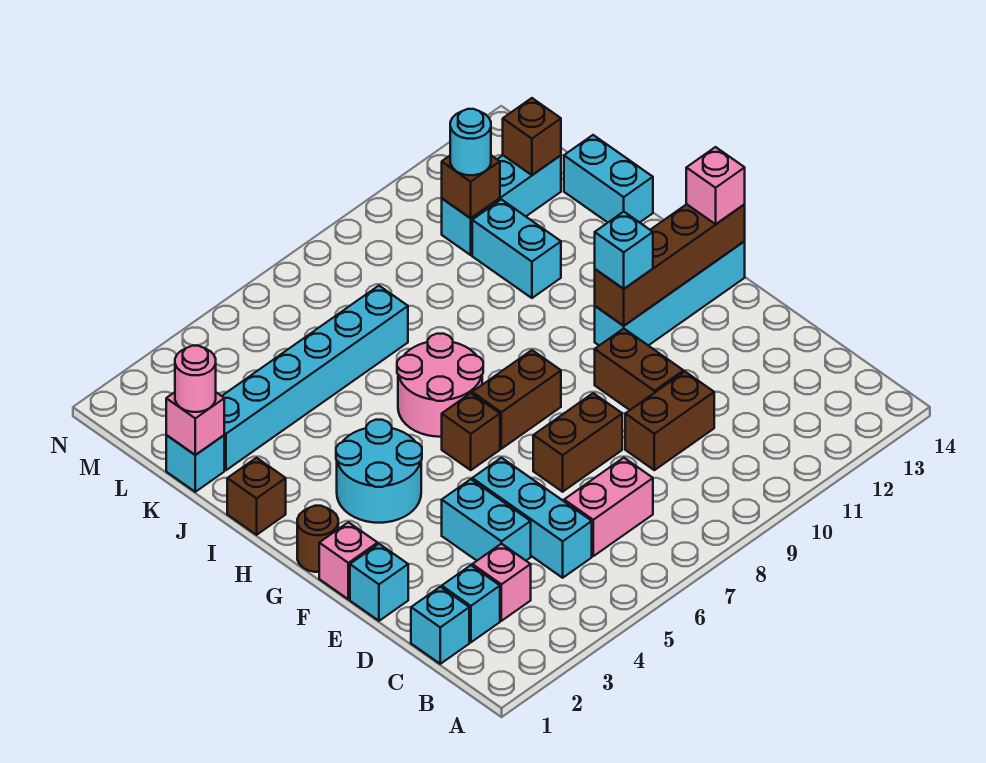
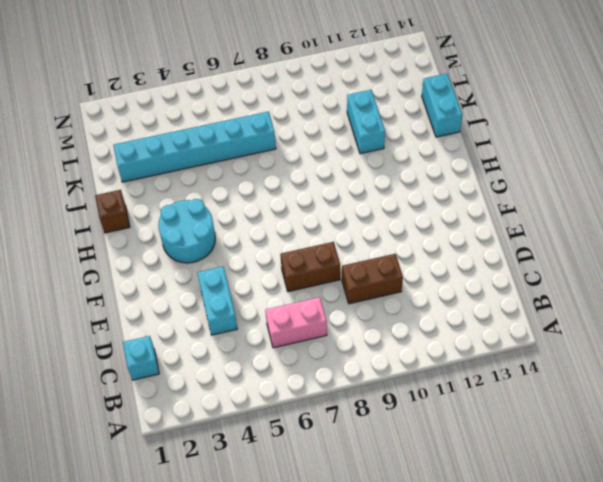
none -> cyan brick C2 level 1
none -> pink brick C3 level 1
none -> cyan brick C5:E5 level 1
none -> cyan brick E1 level 1

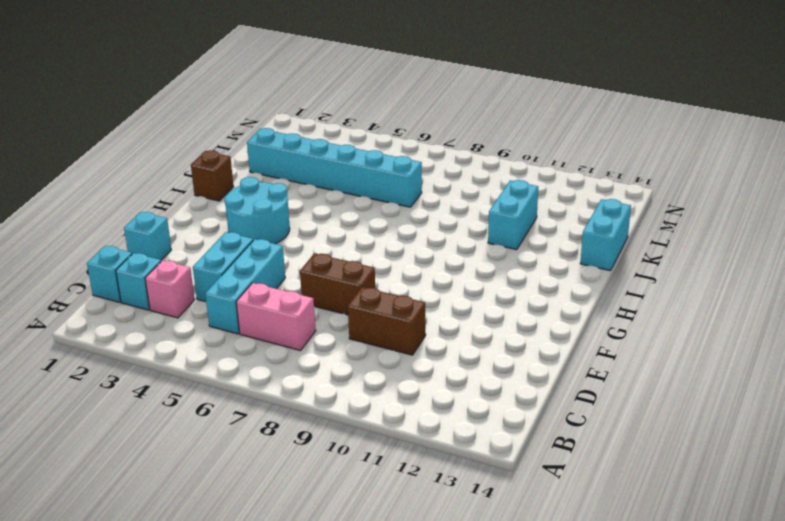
none -> brown brick E10:F10 level 1
none -> pink brick F1 level 1
none -> brown round brick G1 level 1
none -> brown brick G6 level 1

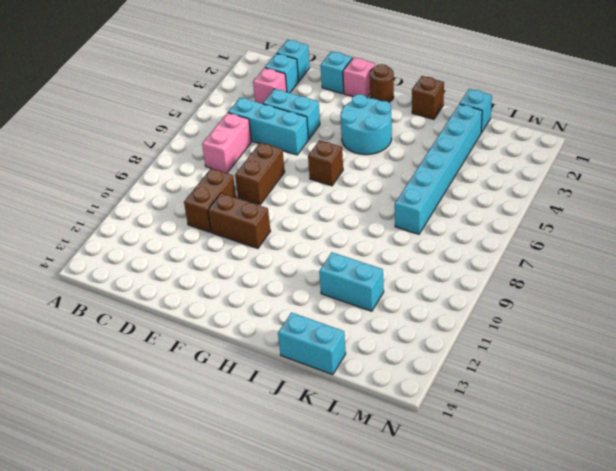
none -> brown brick G7:G8 level 1
none -> cyan brick G11:G14 level 1
none -> pink round brick H6:I7 level 1
none -> cyan brick L11:L13 level 1

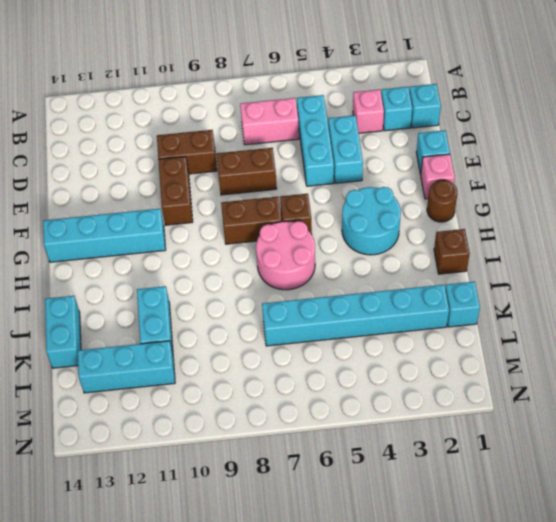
none -> brown brick G11:G14 level 2
none -> pink brick K1 level 2
none -> brown brick L11 level 2
none -> brown brick L13 level 2

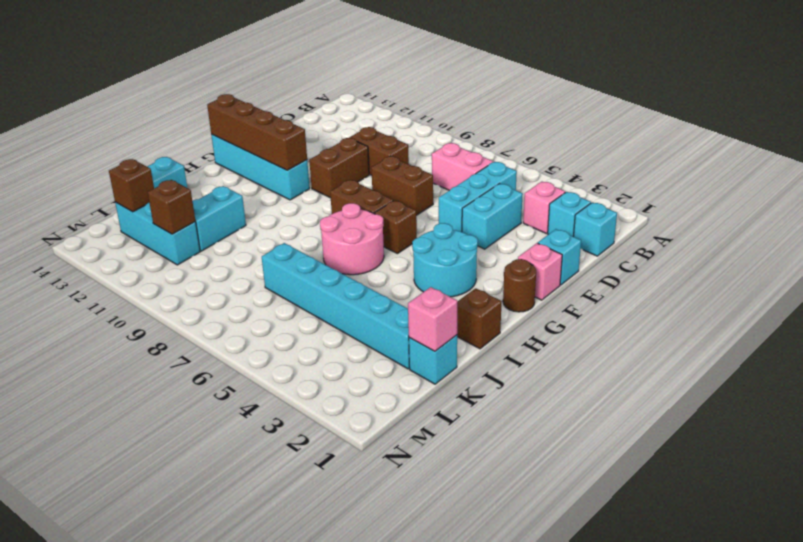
none -> cyan brick G11 level 3
none -> pink brick G14 level 3
none -> pink round brick K1 level 3
none -> cyan round brick L11 level 3

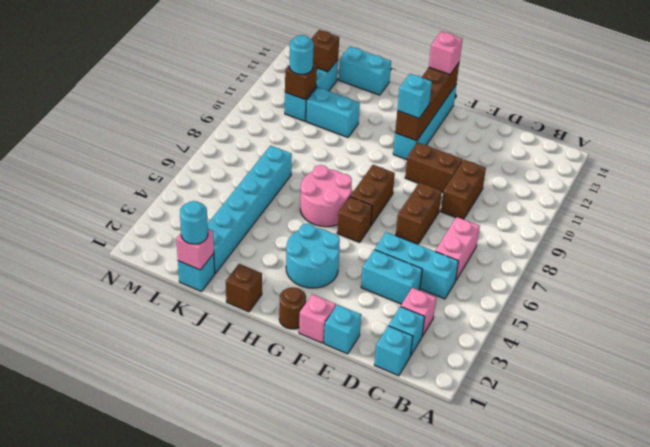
cyan round brick K1 level 3 -> pink round brick K1 level 3

